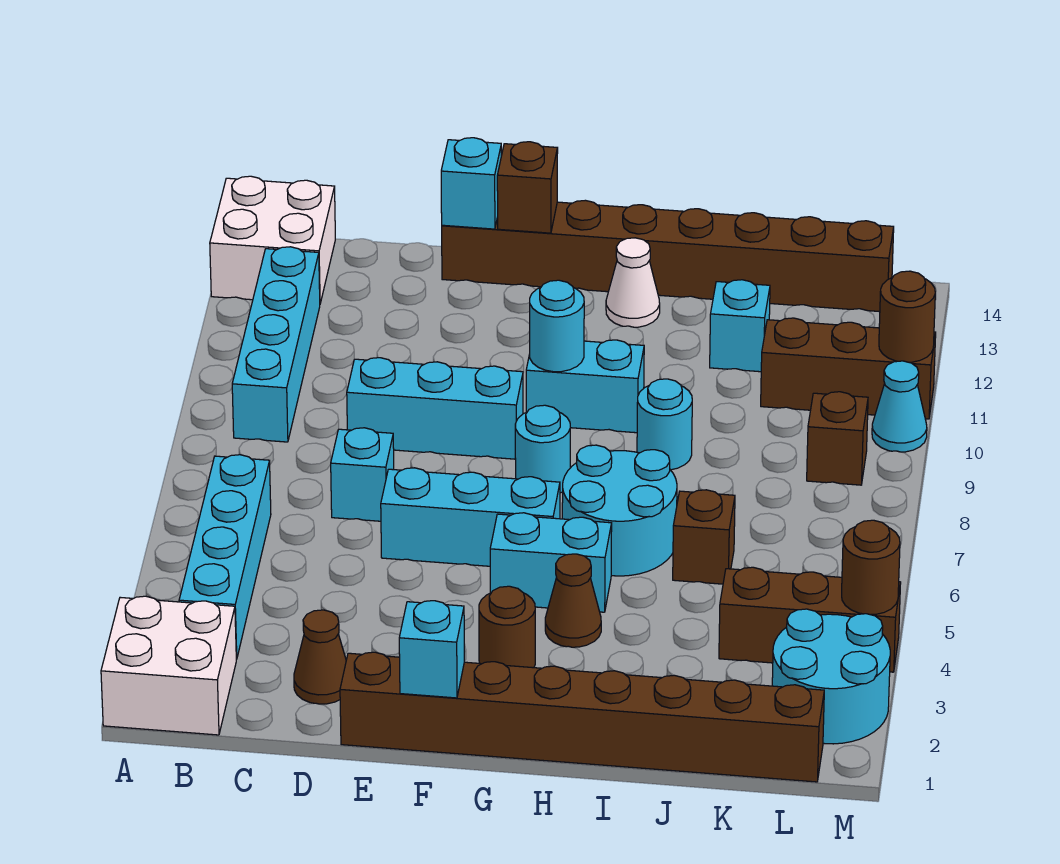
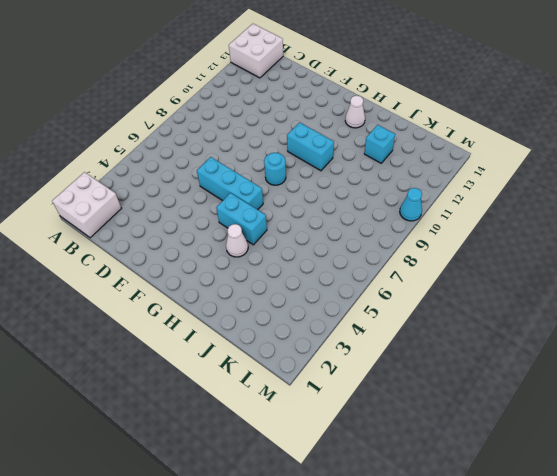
white cone H4 level 1 -> brown cone H4 level 1
none -> cyan brick B3:B6 level 1
none -> cyan brick B9:B12 level 1
none -> brown cone D2 level 1
none -> cyan brick D7 level 1

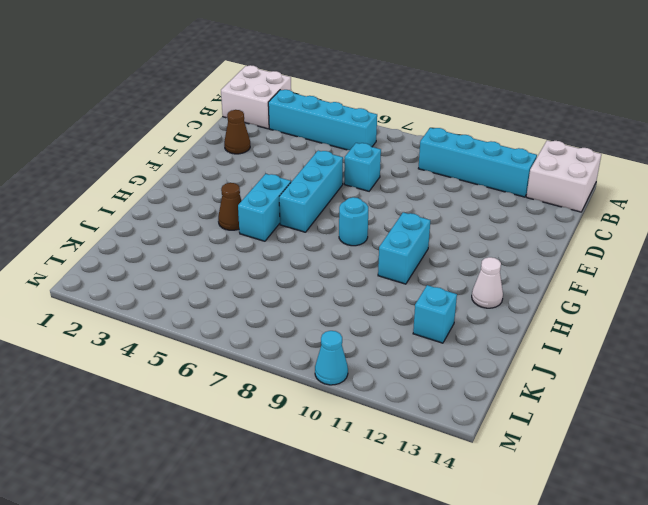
none -> cyan brick D9:F9 level 1
none -> brown brick E1:L1 level 1
none -> brown brick E14:L14 level 1
none -> brown round brick G3 level 1

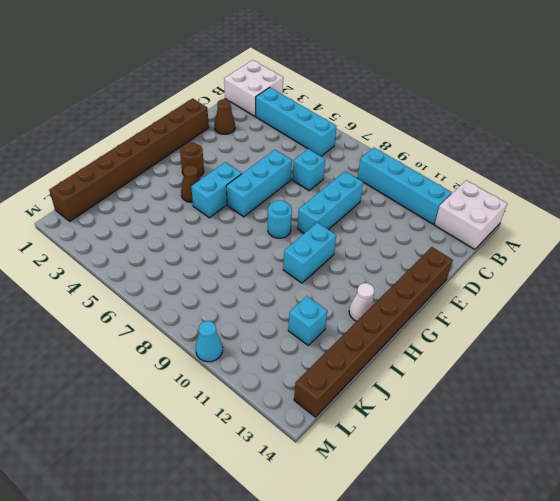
none -> cyan round brick H6:I7 level 1
none -> cyan round brick I9 level 1
none -> brown brick J6 level 1
none -> brown brick K4:M4 level 1

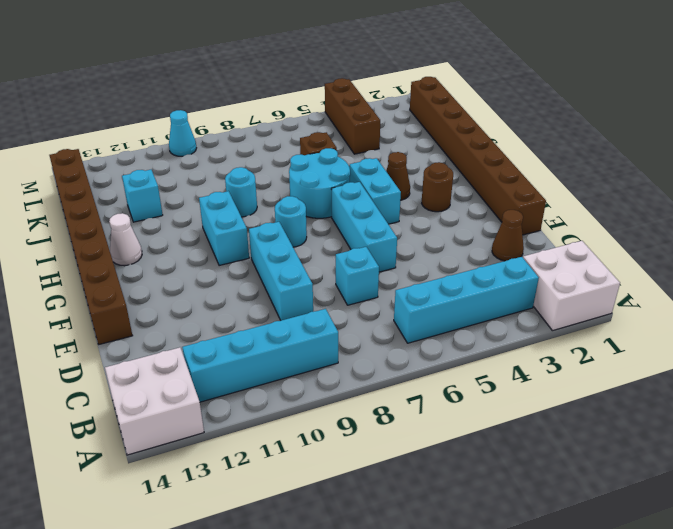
none -> brown brick K11:M11 level 1
none -> cyan round brick L2:M3 level 1
none -> brown brick L9 level 1
none -> cyan brick E14 level 2

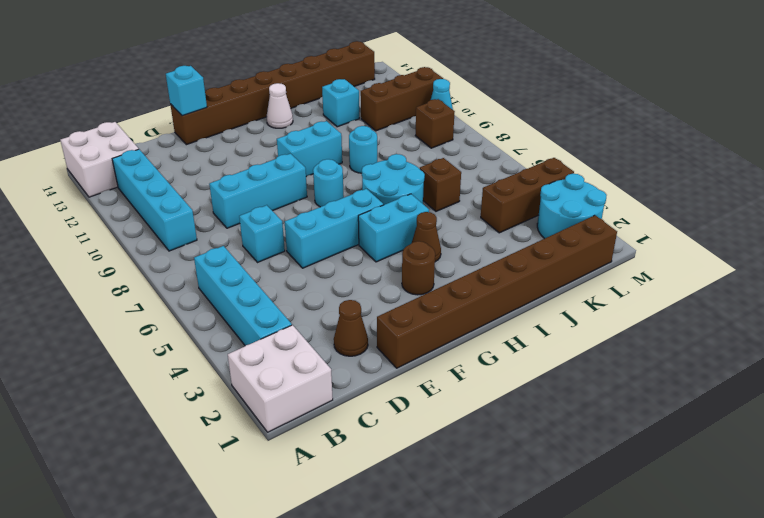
none -> cyan brick F1 level 2
none -> brown brick F14 level 2
none -> cyan round brick G10 level 2
none -> brown round brick M4 level 2

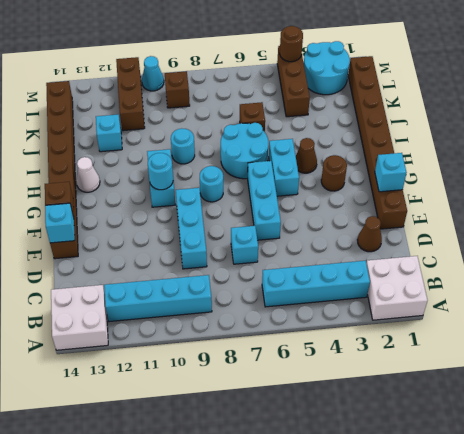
none -> brown round brick M11 level 2

